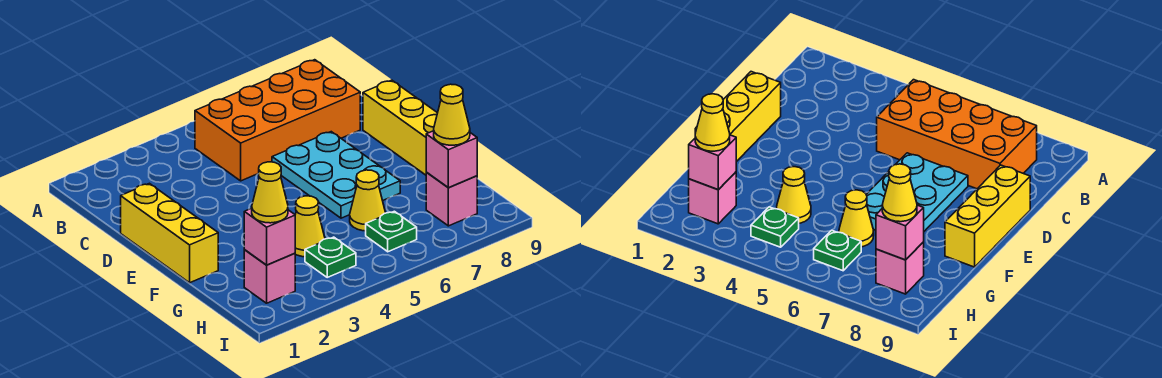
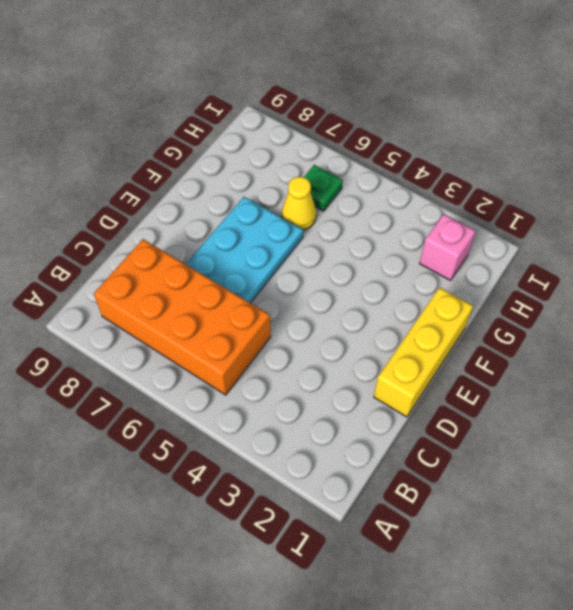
none -> yellow brick D9:F9 level 1
none -> yellow cone G4 level 1
none -> green plate H4 level 1

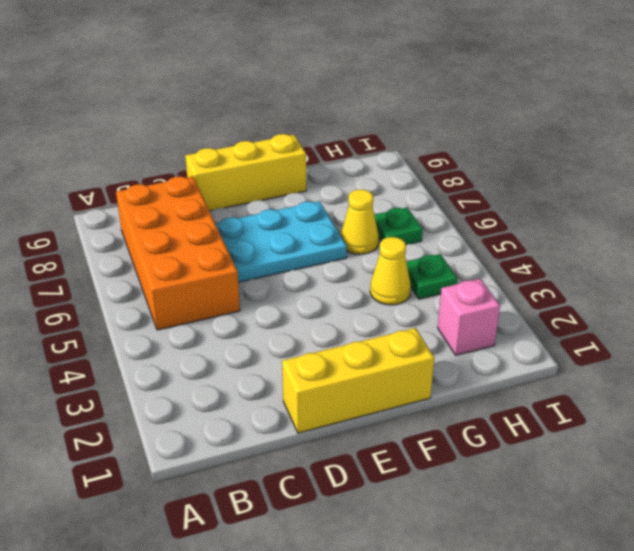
none -> pink brick H8 level 1
none -> pink brick H2 level 2
none -> pink brick H8 level 2

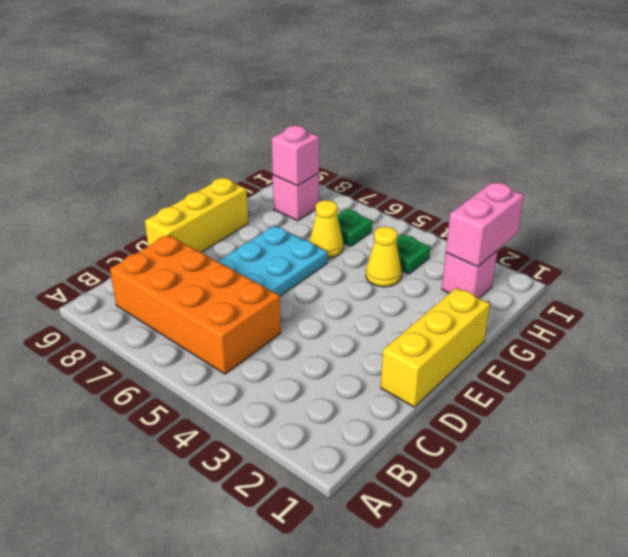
pink brick H2:I2 level 2 -> pink brick H2 level 2
none -> yellow cone H2 level 3
none -> yellow cone H8 level 3

